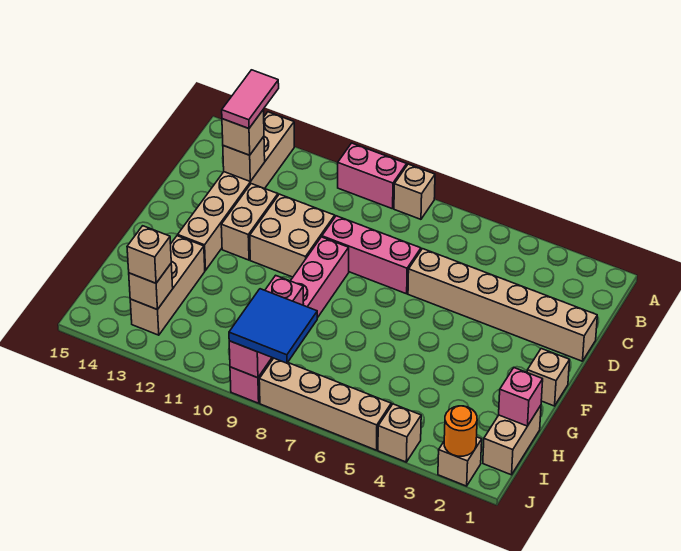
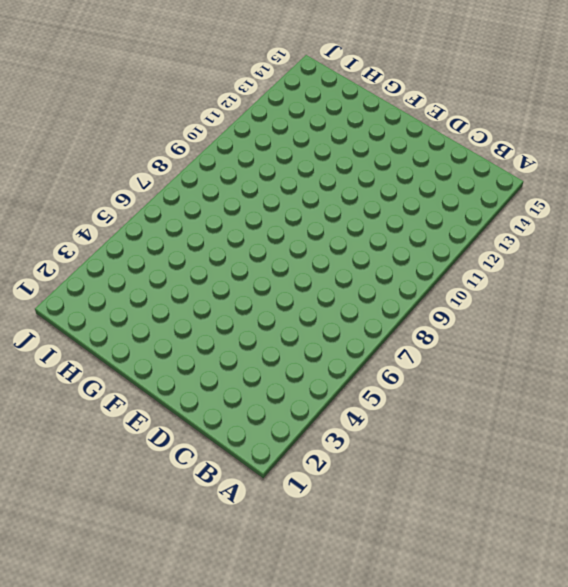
none -> tan brick A8 level 1
none -> pink brick A9:A10 level 1
none -> tan brick A13:F13 level 1

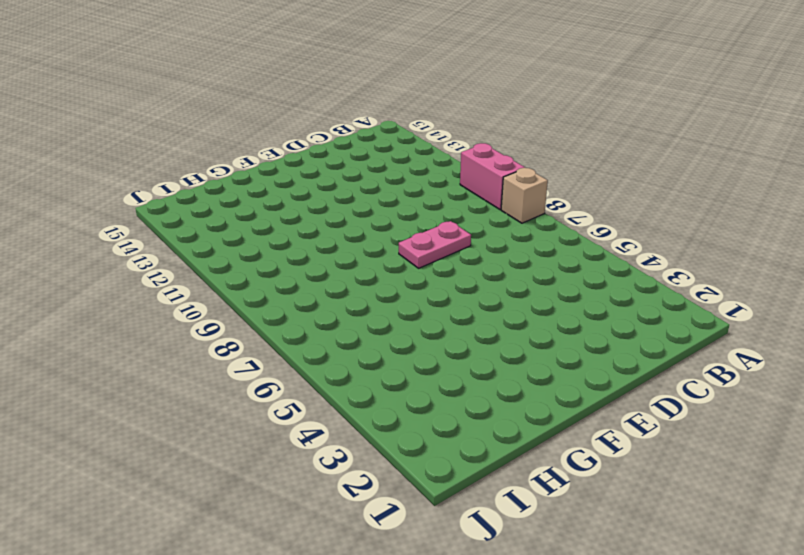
pink plate D8:E8 level 1 -> pink brick D7:D9 level 1
none -> tan brick A13:F13 level 1
none -> tan brick D1:D6 level 1
none -> tan brick D10:E11 level 1

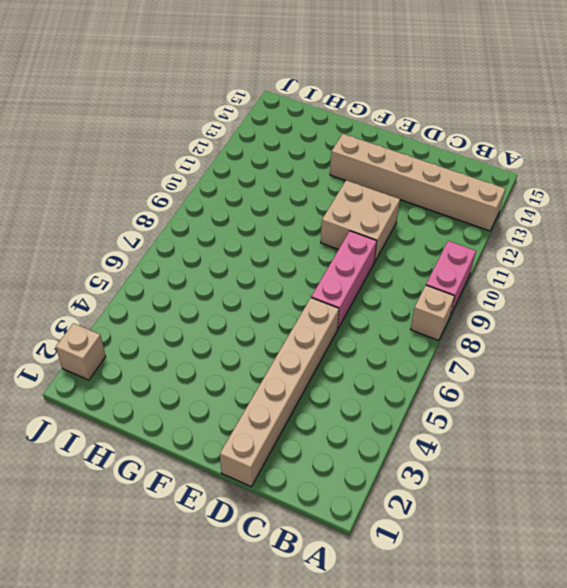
none -> tan brick D12:E12 level 1
none -> pink brick E9:J9 level 1
none -> tan brick F1 level 1

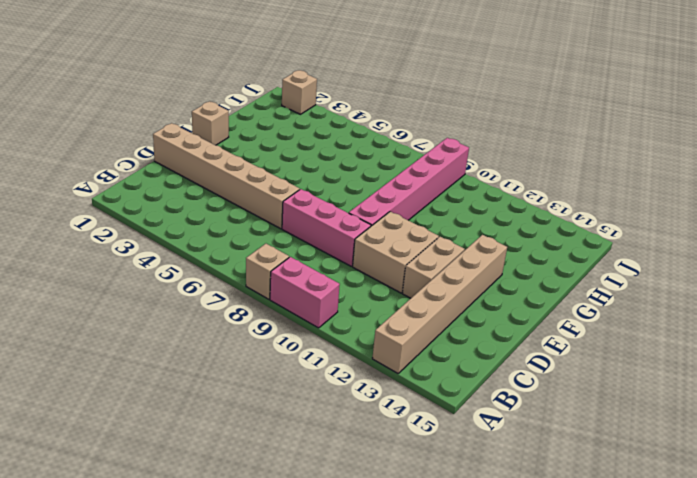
none -> tan brick G13:I13 level 1
none -> tan brick H1:I1 level 1
none -> tan brick J4 level 1

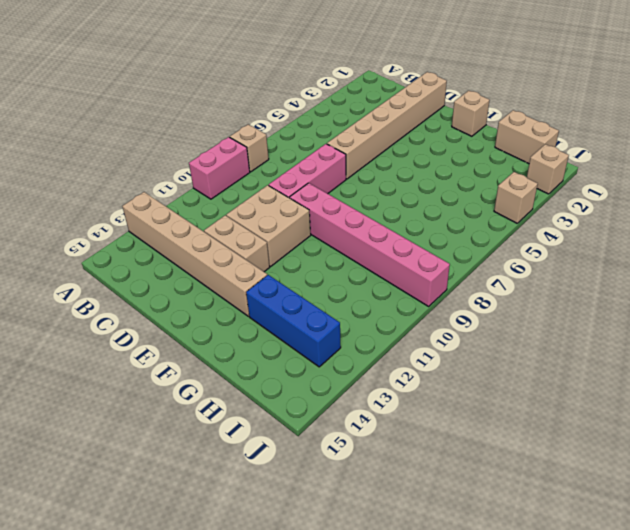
blue brick G13:I13 level 1 -> tan brick G13:I13 level 1
none -> tan brick J5:J8 level 1
none -> tan brick C13 level 2
none -> pink brick H1 level 2

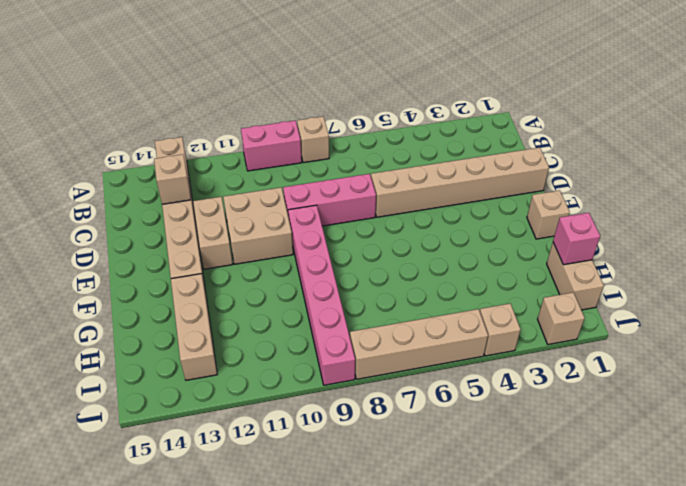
none -> pink brick H9:J9 level 2
none -> tan brick I13 level 2
none -> orange round brick J2 level 2

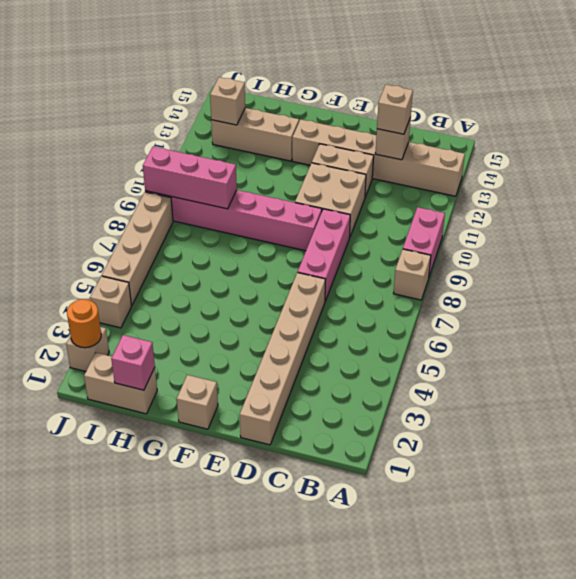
none -> blue tile I8:J9 level 3
none -> tan brick I13 level 3
none -> pink tile B13:C13 level 4

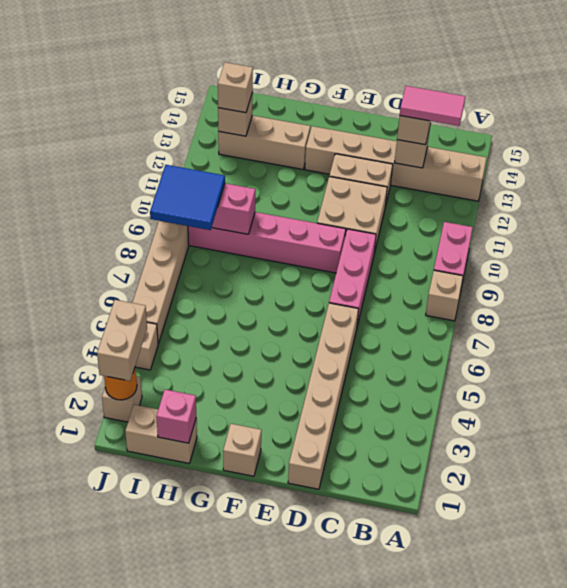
tan brick J2:J3 level 3 -> none

